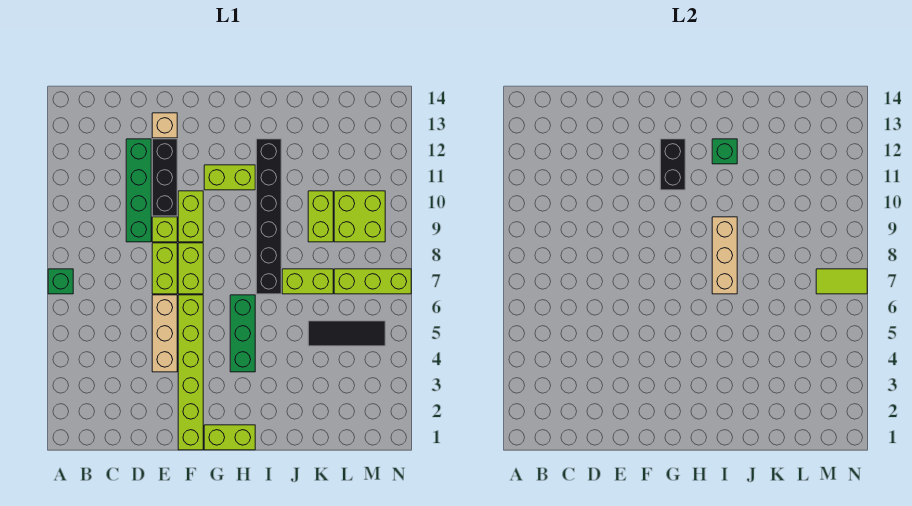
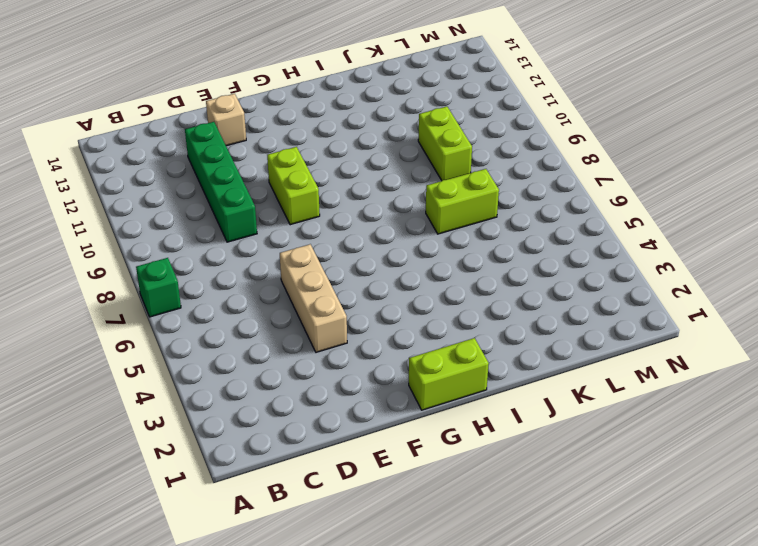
none -> lime brick E7:E8 level 1
none -> lime brick E9 level 1
none -> black brick E10:E12 level 1

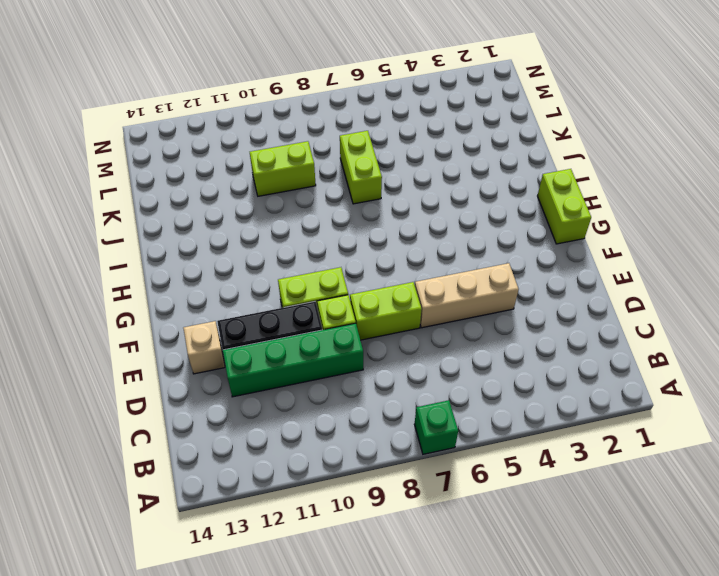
none -> lime brick F1:F6 level 1
none -> lime brick F7:F8 level 1
none -> lime brick G11:H11 level 1

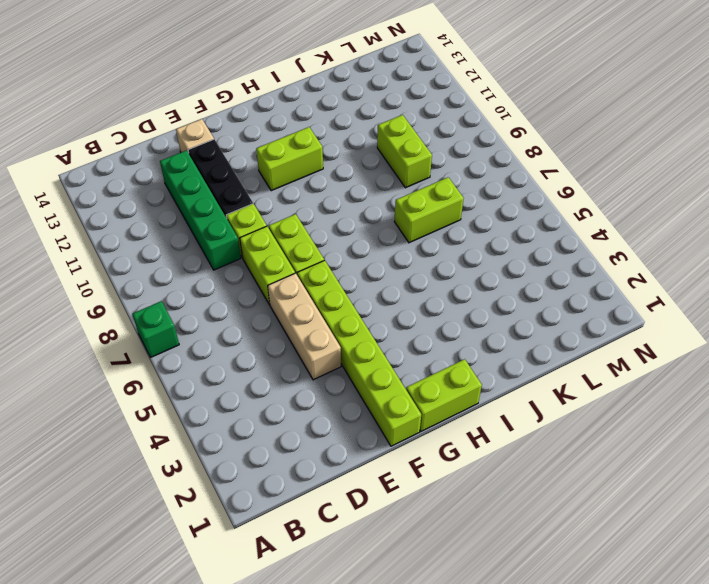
none -> lime brick F9:F10 level 1
none -> green brick H4:H6 level 1
none -> black brick I7:I12 level 1

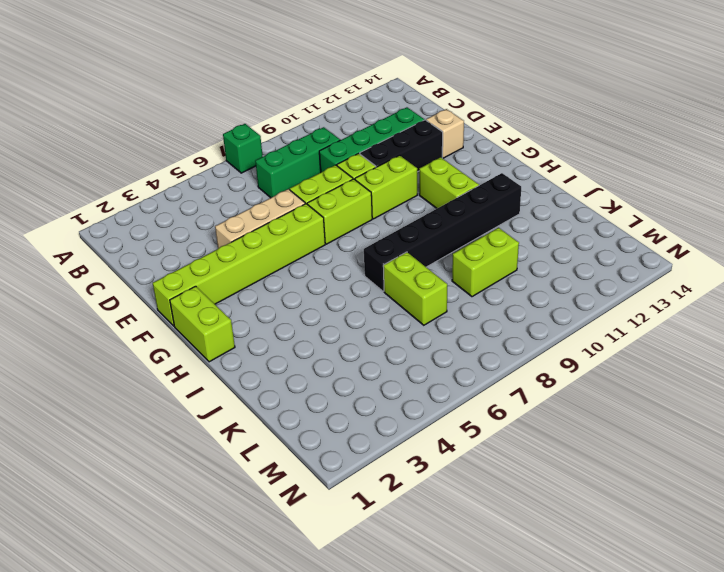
green brick C7:C9 level 1 -> green brick H4:H6 level 1
none -> black tile K5:M5 level 1
none -> lime brick L7:N7 level 1
none -> lime brick L9:M10 level 1

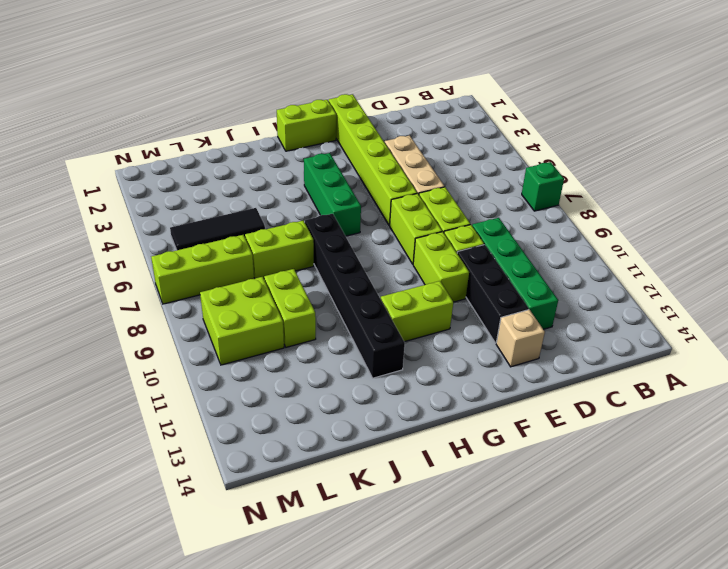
none -> black brick G11:G12 level 2
none -> tan brick I7:I9 level 2
none -> green brick I12 level 2

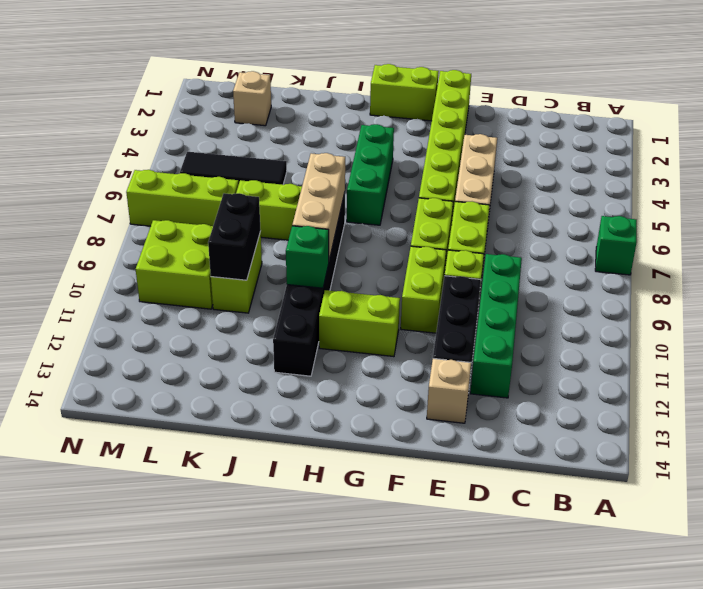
green brick I10 level 2 -> green brick I12 level 2
black brick K9:K10 level 2 -> black brick G11:G12 level 2
tan brick L2 level 1 -> none
none -> lime tile M7:N7 level 2

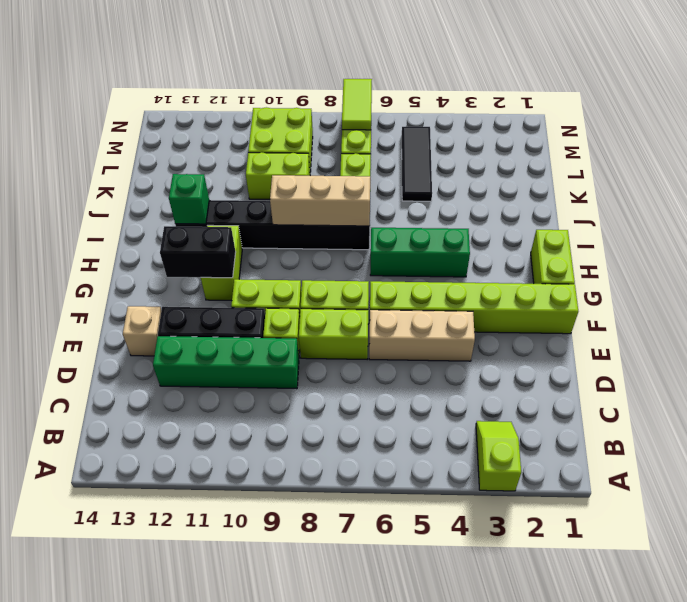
lime slope A3:B3 level 1 top A -> none
none -> green brick A7 level 1

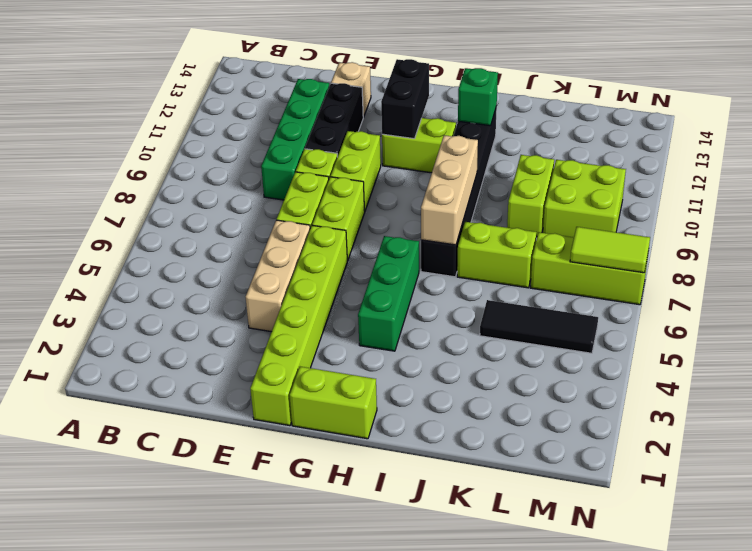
none -> green brick A7 level 1

